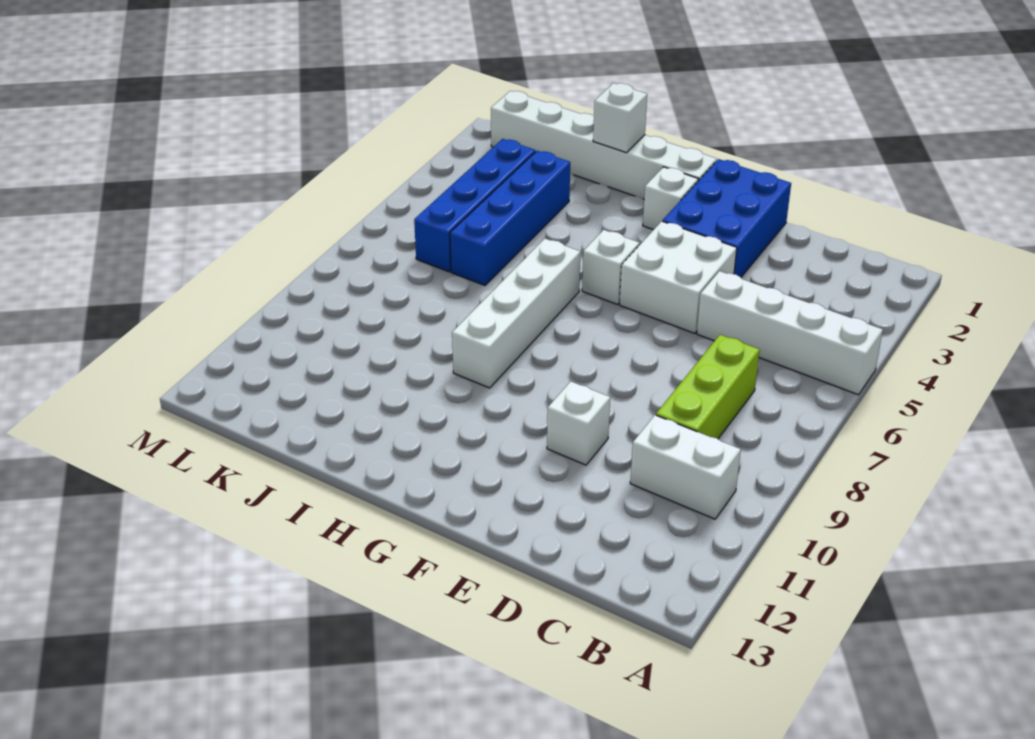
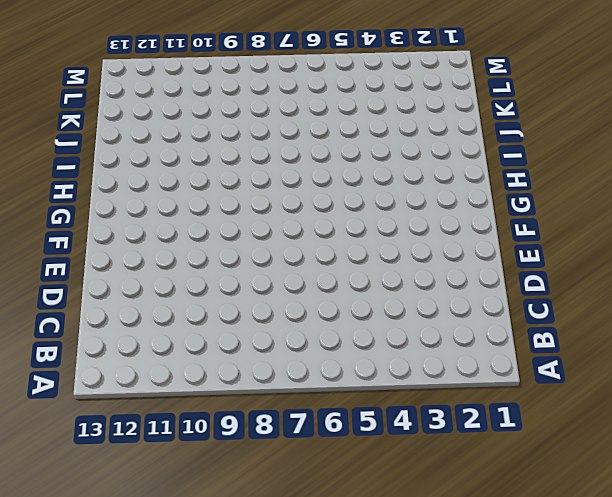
none -> white brick A5:D5 level 1
none -> white brick B10:C10 level 1
none -> lime brick C7:C9 level 1

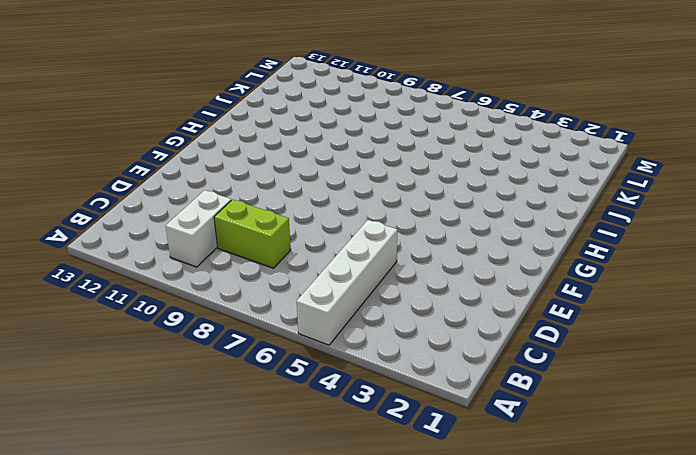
lime brick C8:C9 level 1 -> lime brick C7:C9 level 1
none -> blue brick E1:F3 level 1
none -> white brick E4:F5 level 1
none -> white brick E10 level 1

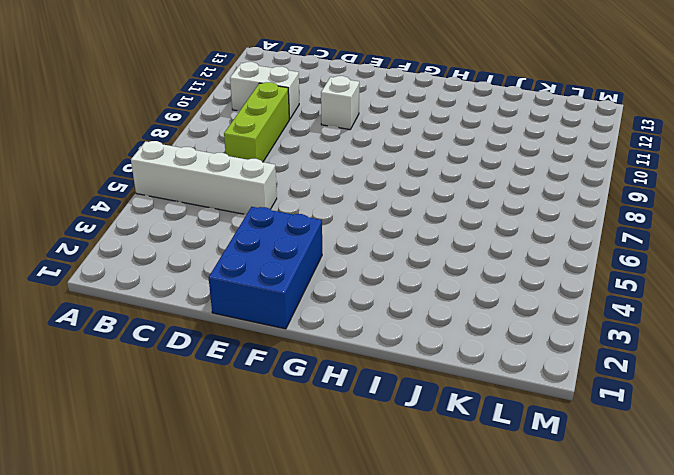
none -> white brick E4:F5 level 1
none -> white brick G1:L1 level 1
none -> white brick G2 level 1

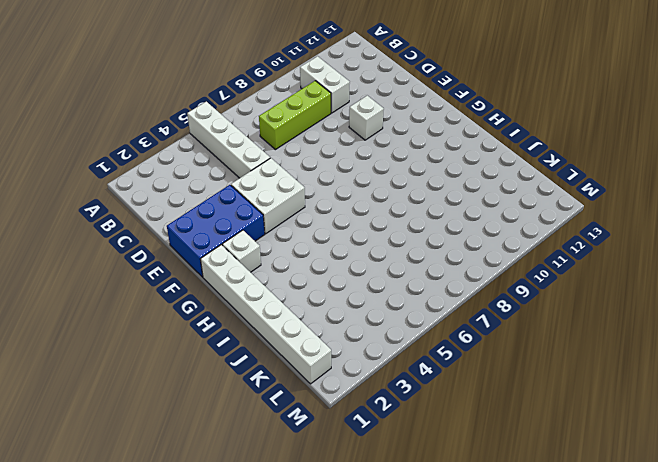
none -> white brick G5 level 1
none -> white brick H6:H9 level 1
none -> blue brick J3:J6 level 1

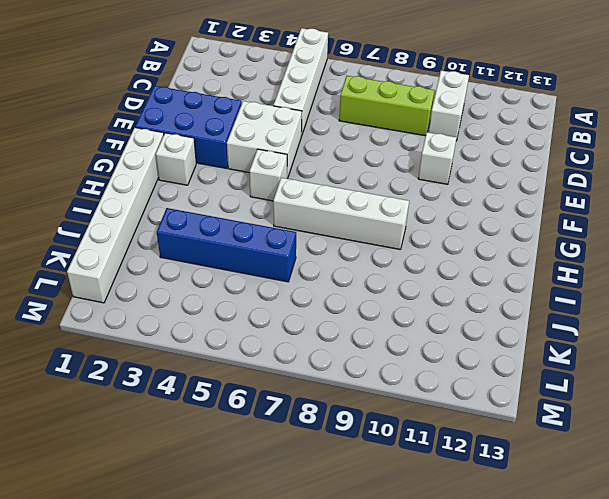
none -> blue brick K3:K6 level 1
none -> white brick I1 level 2

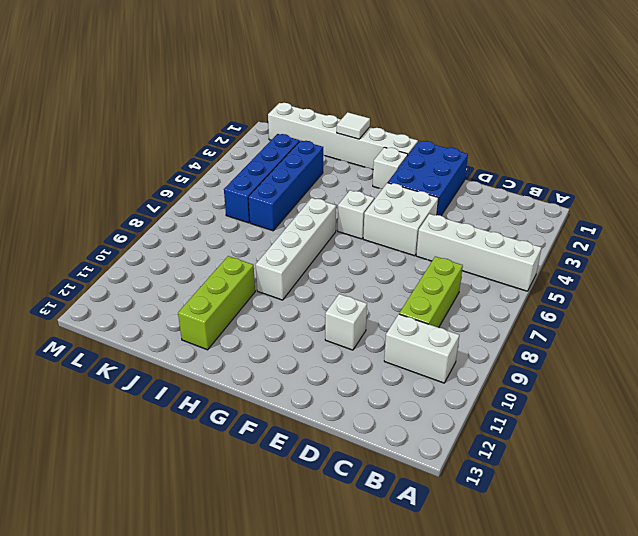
white tile I1 level 2 -> white brick I1 level 2
lime brick I10:I12 level 1 -> none

